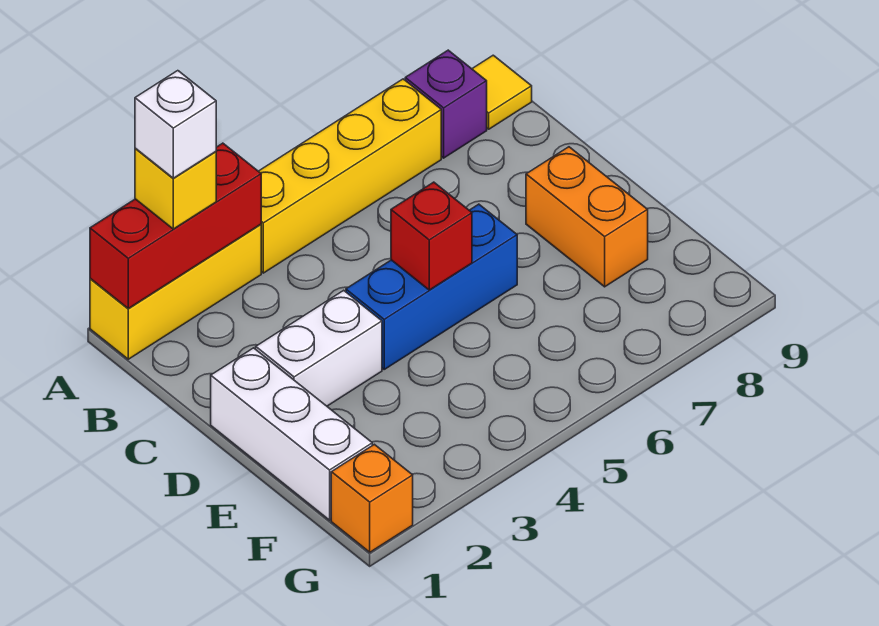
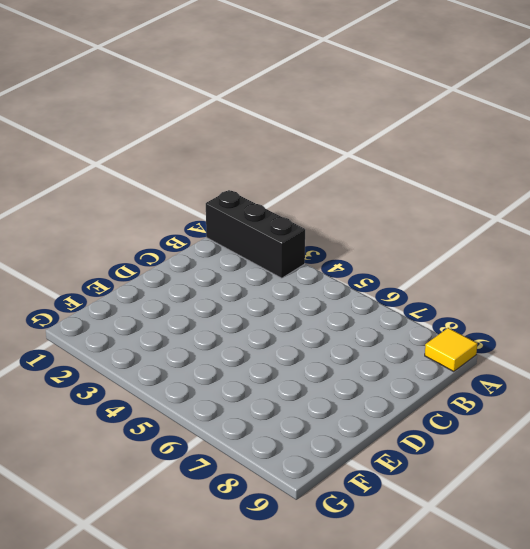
black brick A1:A3 level 1 -> yellow brick A1:A3 level 1
none -> yellow brick A4:A7 level 1
none -> purple brick A8 level 1
none -> white brick D1:F1 level 1

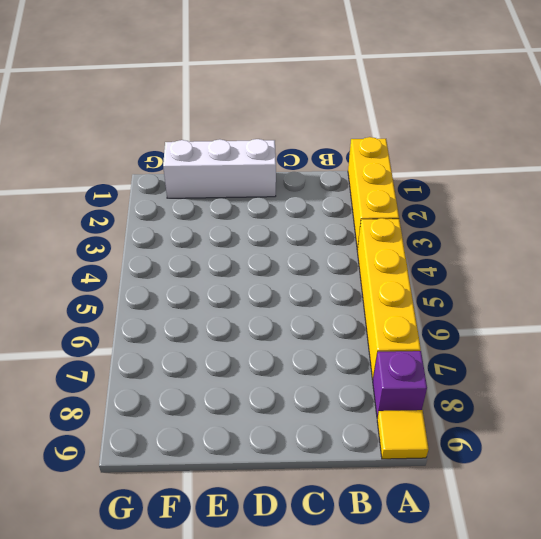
none -> white brick D2:D3 level 1
none -> blue brick D4:D6 level 1
none -> orange brick D8:E8 level 1

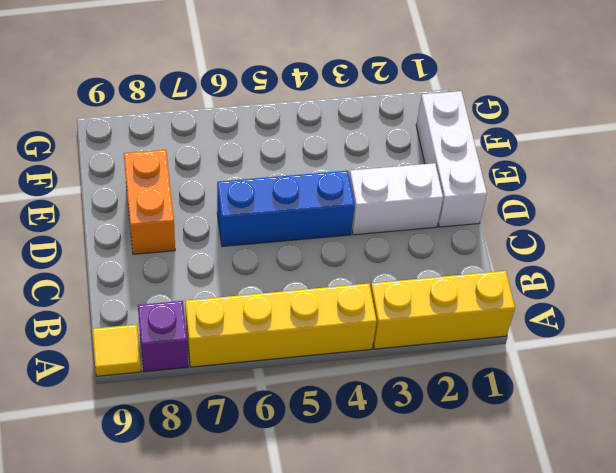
none -> orange brick G1 level 1
none -> red brick A1:A3 level 2
none -> red brick D5 level 2

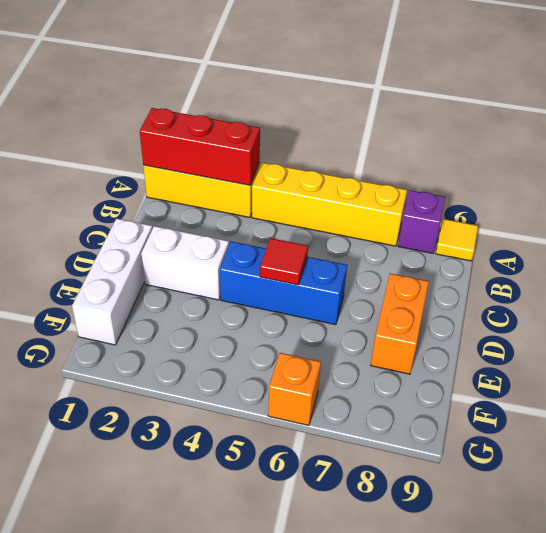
red tile D5 level 2 -> red brick D5 level 2
orange brick G6 level 1 -> orange brick G1 level 1
none -> yellow brick A2 level 3
none -> white brick A2 level 4

